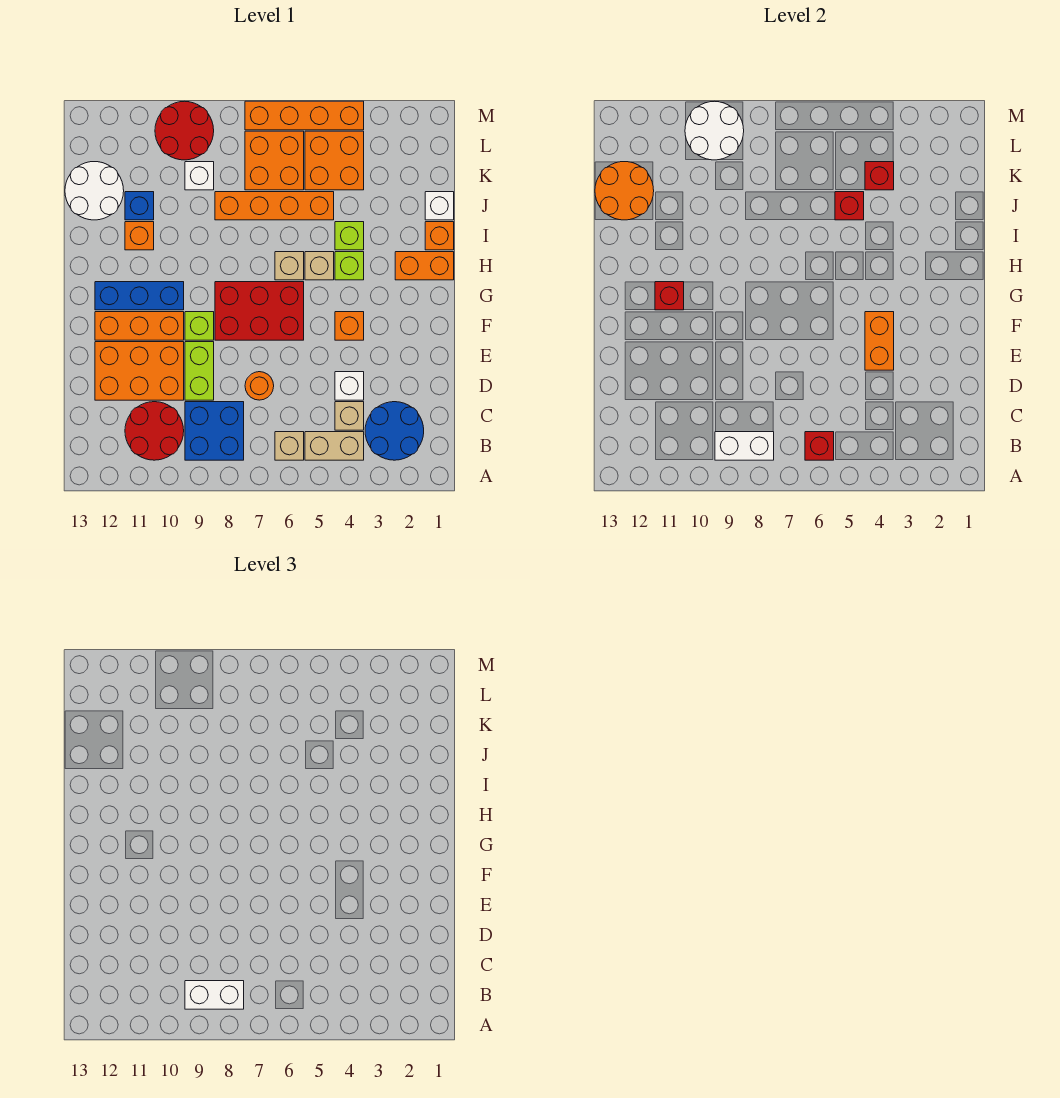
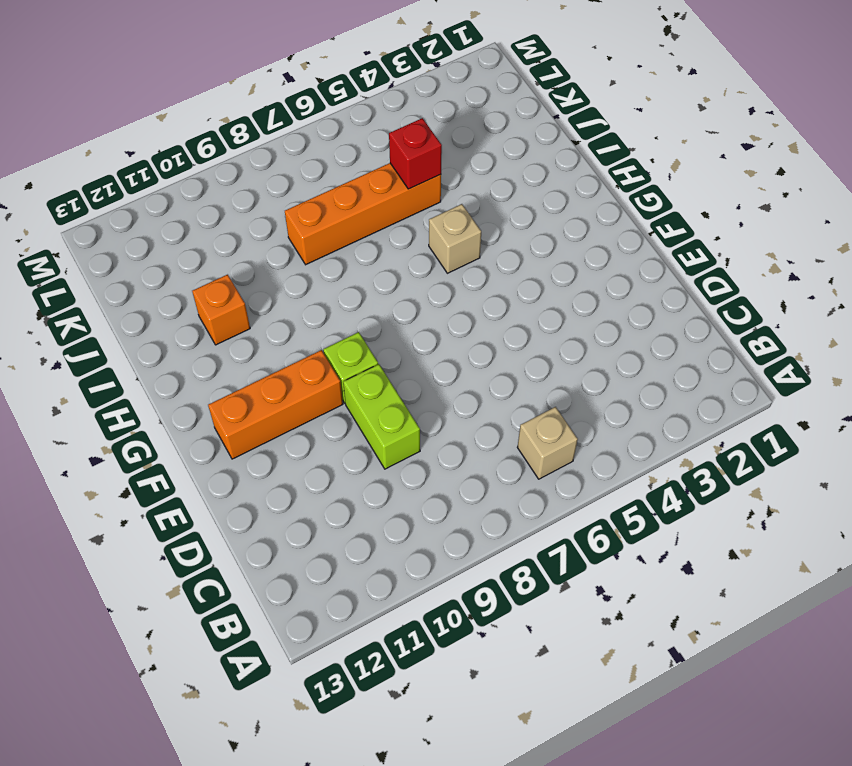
none -> blue round brick B2:C3 level 1
none -> tan brick B4:B5 level 1
none -> blue brick B8:C9 level 1
none -> red round brick B10:C11 level 1

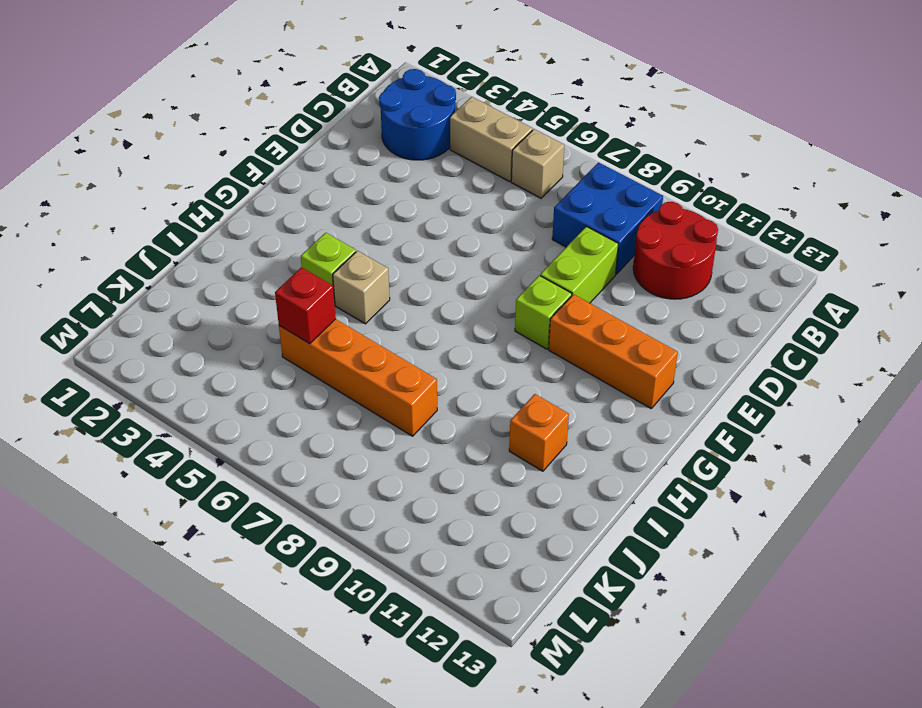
none -> tan brick C4 level 1
none -> white brick D4 level 1
none -> orange round brick D7 level 1
none -> orange brick D10:E12 level 1

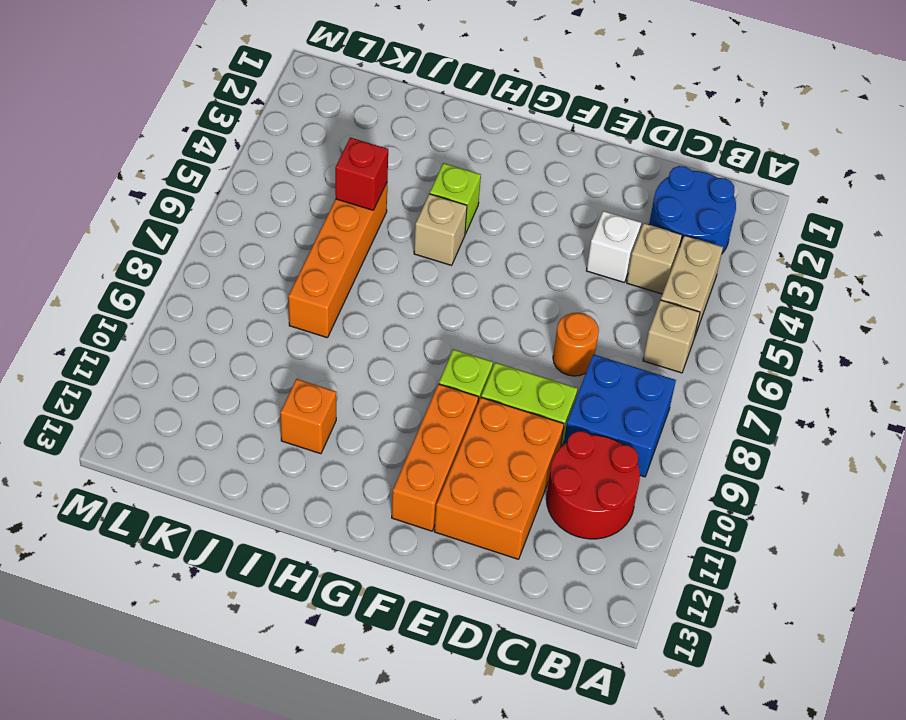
none -> orange brick F4 level 1
none -> red brick F6:G8 level 1
none -> blue brick G10:G12 level 1
none -> orange brick H1:H2 level 1

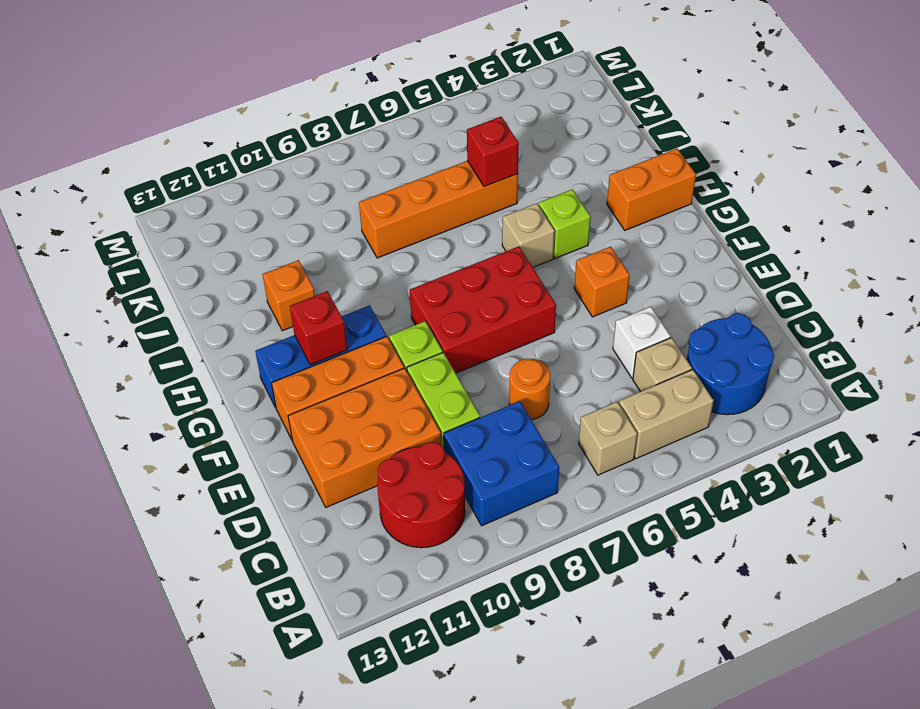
none -> tan brick H6 level 1
none -> orange brick I1 level 1
none -> lime brick I4 level 1
none -> white brick J1 level 1

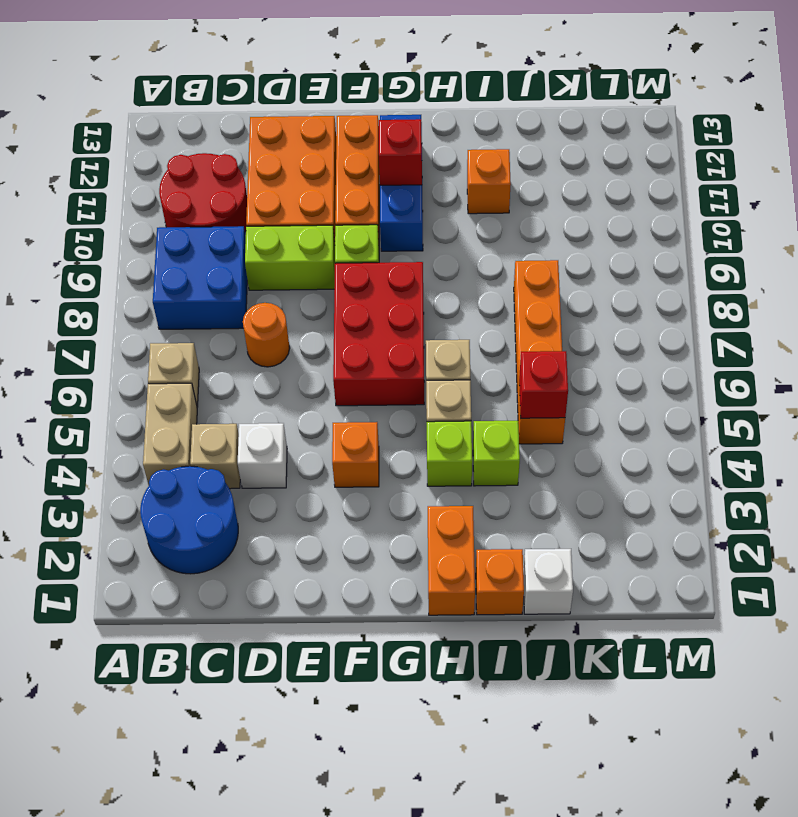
none -> blue brick J11 level 1
none -> white round brick J12:K13 level 1
none -> orange brick K4:L5 level 1
none -> orange brick K6:L7 level 1

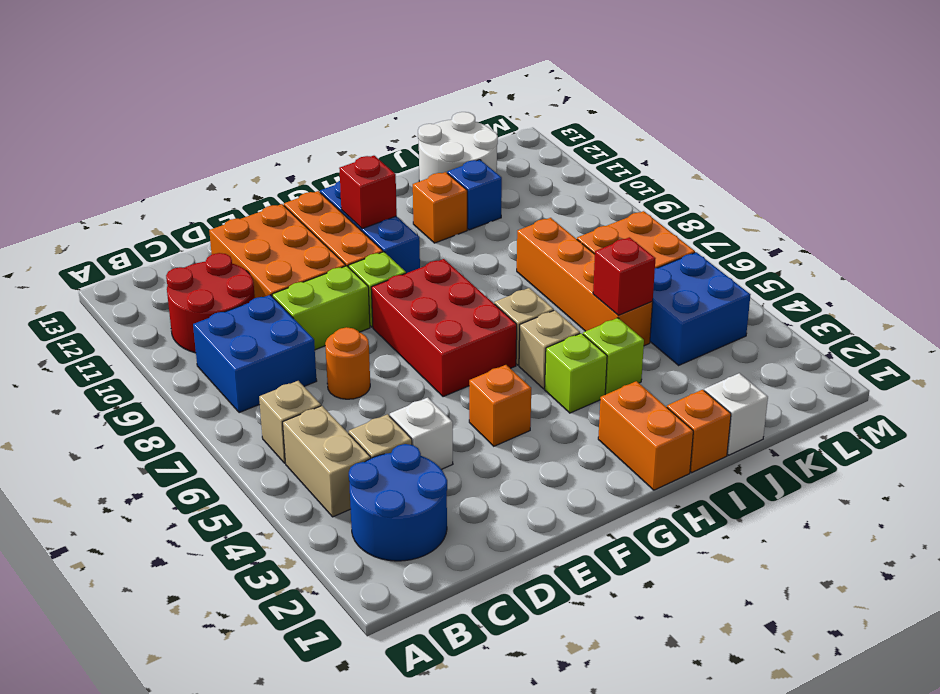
blue brick K4:L5 level 1 -> orange brick K4:L5 level 1
none -> white brick K9 level 1
none -> red round brick L9:M10 level 1
none -> orange brick M4:M7 level 1
none -> red brick B6 level 2

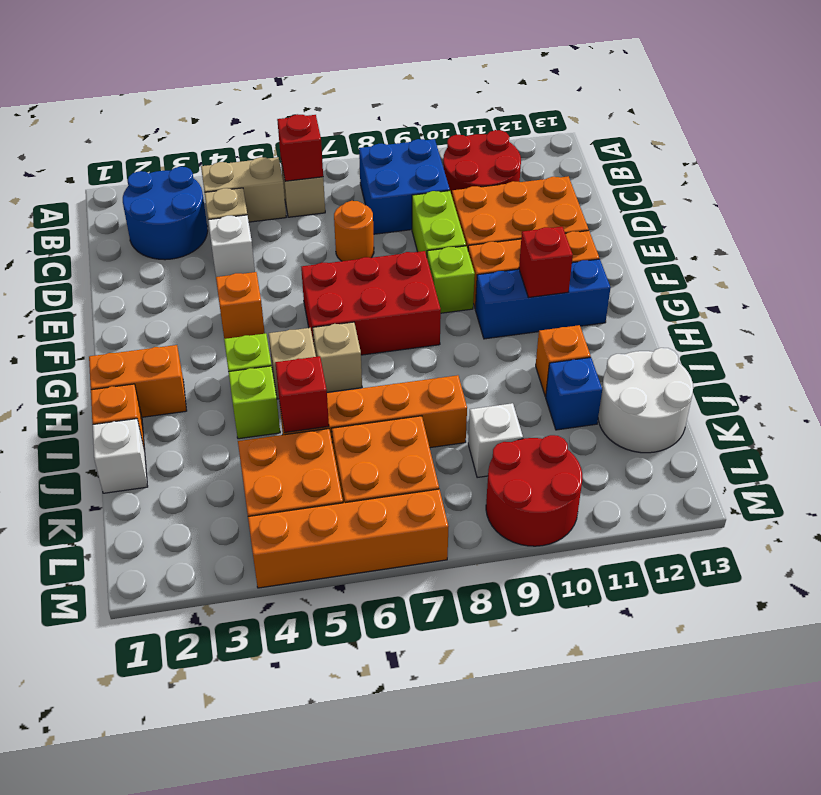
none -> white brick B8:B9 level 2
none -> orange brick E4:F4 level 2
none -> orange round brick J12:K13 level 2
none -> red brick K4 level 2

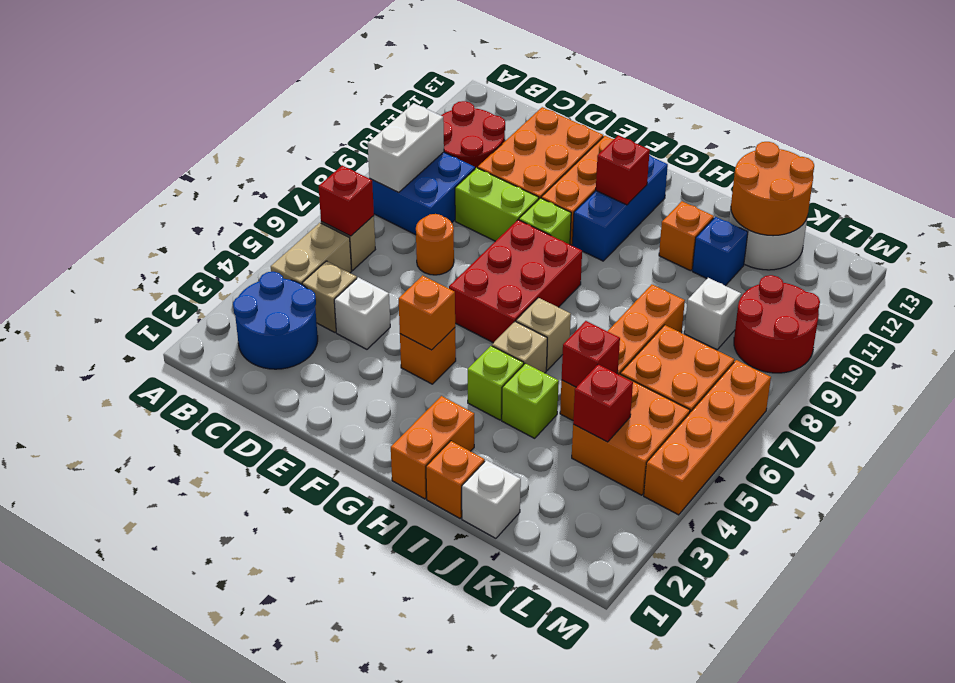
orange brick F4 level 2 -> orange brick E4:F4 level 2
none -> white round brick L9:M10 level 2
none -> white brick B8:B9 level 3

